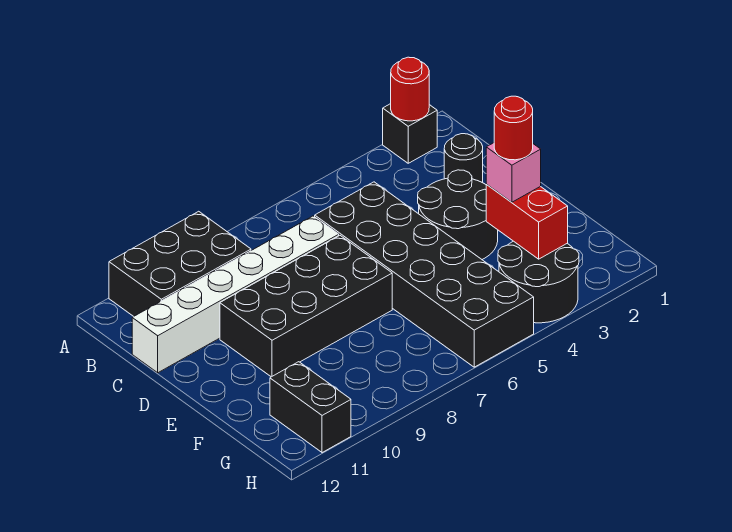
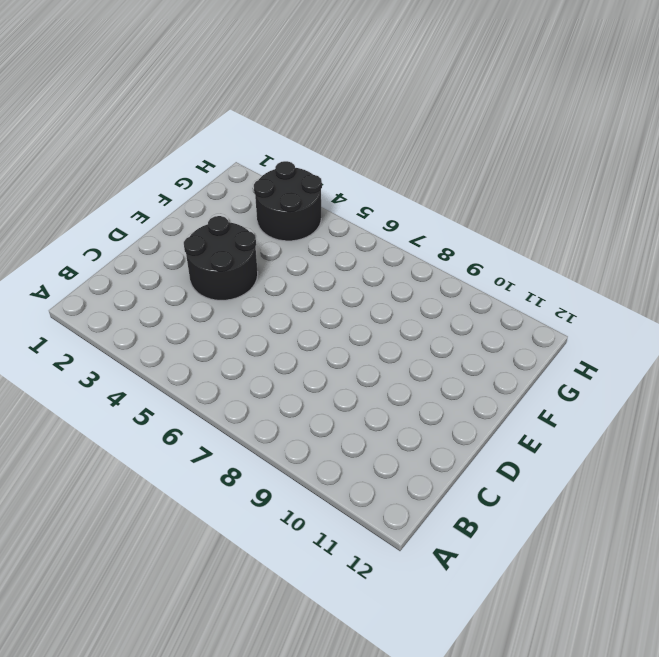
none -> black brick A2 level 1
none -> black brick A9:B11 level 1
none -> black round brick C2 level 1

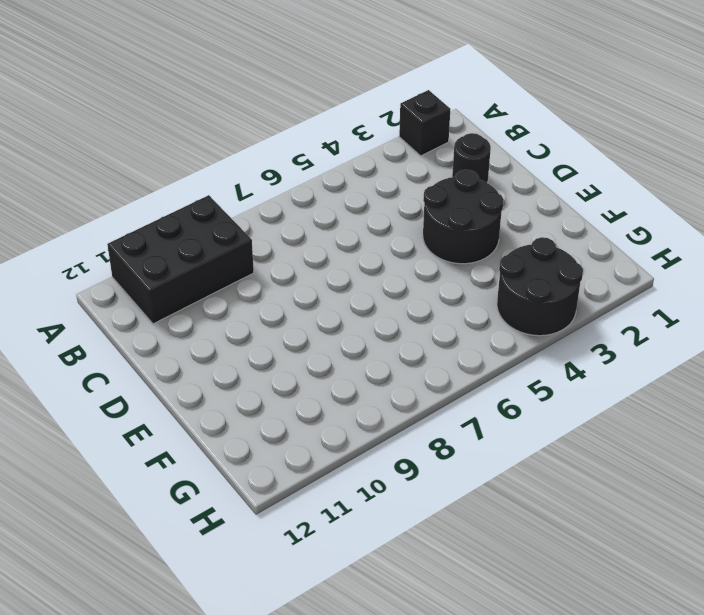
none -> black brick C5:H6 level 1
none -> white brick C7:C12 level 1
none -> black brick D7:E10 level 1

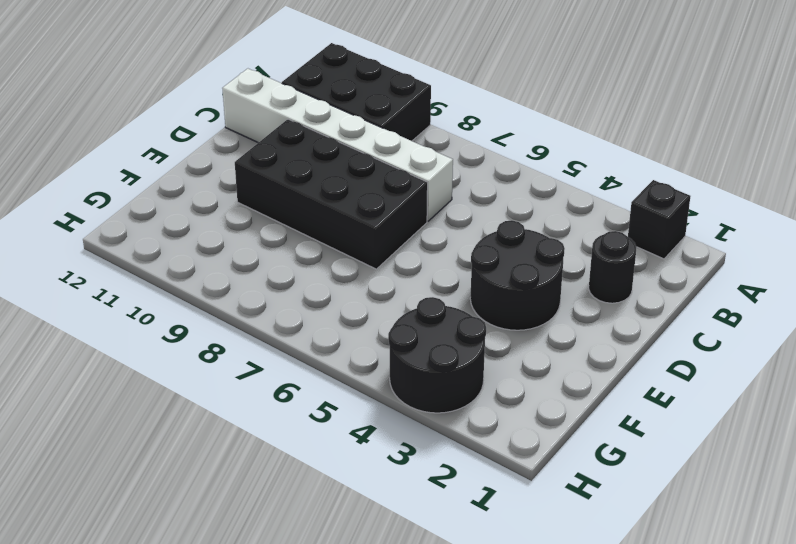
none -> black brick C5:H6 level 1
none -> black brick G11:H11 level 1
none -> red round brick A2 level 2

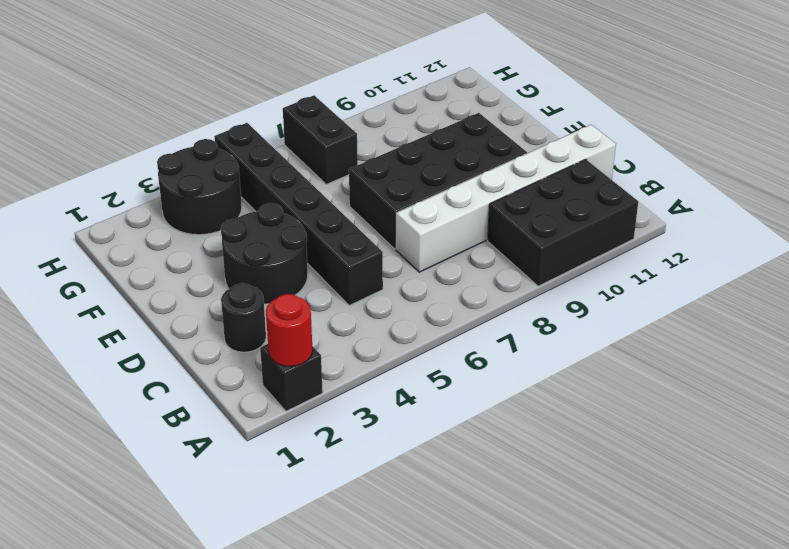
black brick C5:H5 level 1 -> black brick C5:H6 level 1
black brick G7:H7 level 1 -> black brick G11:H11 level 1
none -> red brick F3:G3 level 2
none -> pink brick F3 level 3
none -> red round brick F3 level 4

